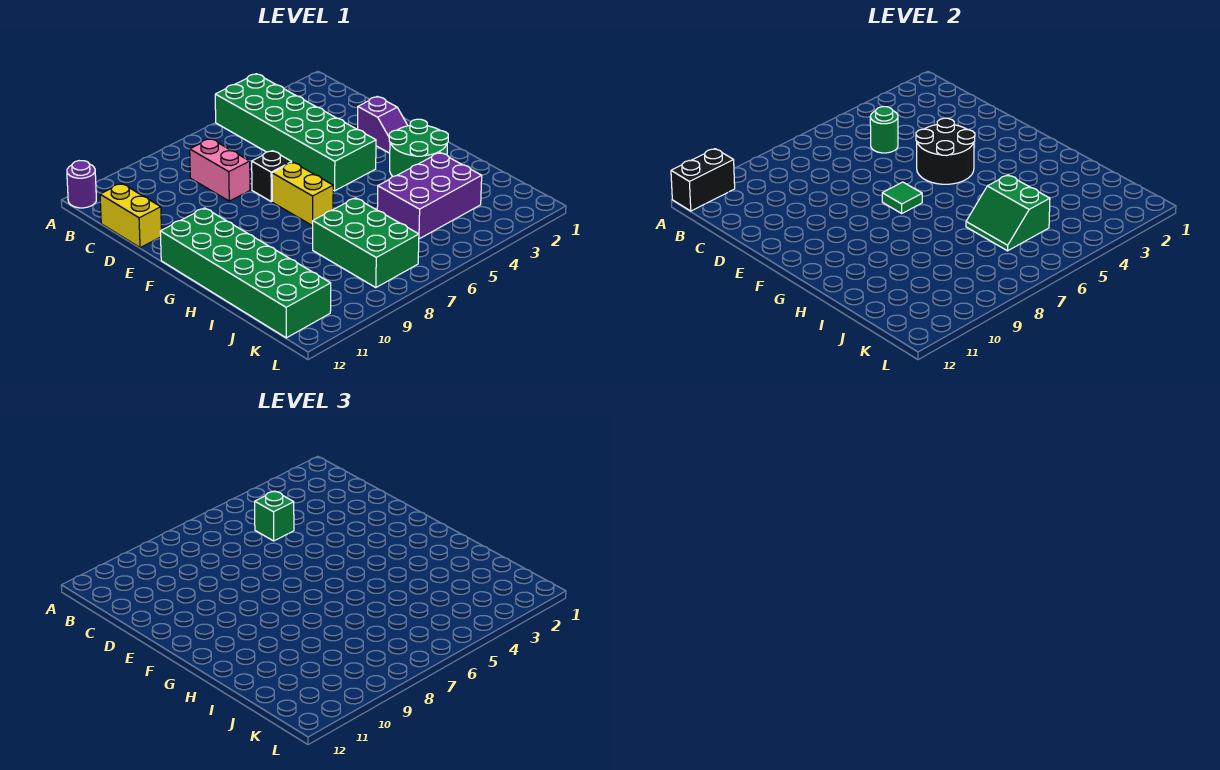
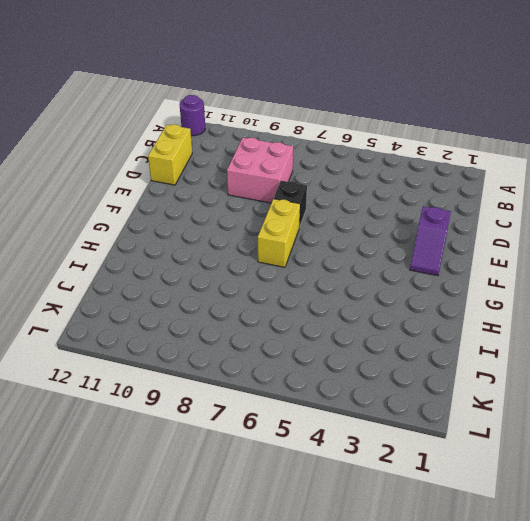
pink brick C8:D9 level 1 -> pink brick C8:D8 level 1
none -> green brick A4:F5 level 1
none -> green brick F11:K12 level 1
none -> green round brick G2:H3 level 1

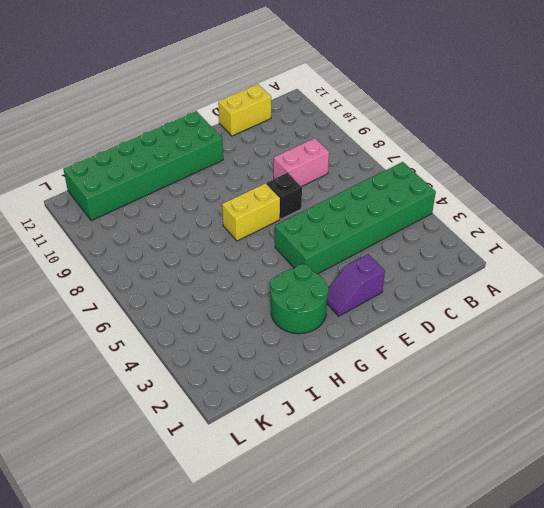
none -> purple round brick A12 level 1
none -> purple brick I3:J5 level 1
none -> green brick I7:K8 level 1

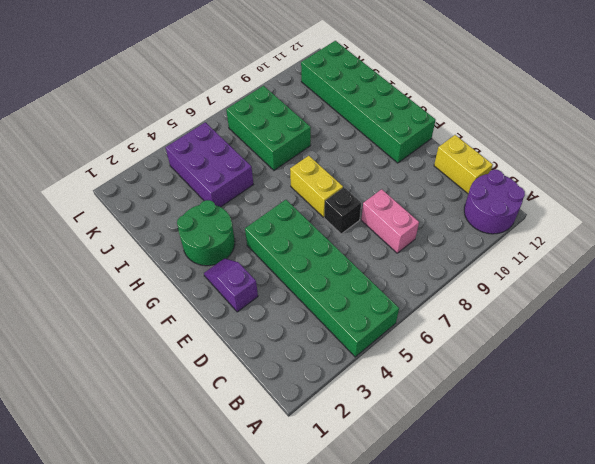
purple round brick A11:B12 level 1 -> purple round brick A12 level 1
purple brick I4:K5 level 1 -> purple brick I3:J5 level 1
none -> black brick A11:A12 level 2
none -> green round brick C5 level 2
none -> black round brick E4:F5 level 2

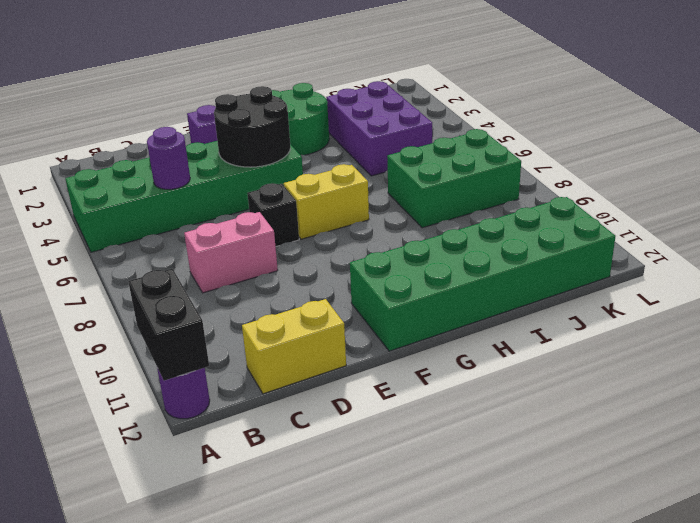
purple round brick C5 level 2 -> green round brick C5 level 2
none -> green tile F7 level 2
none -> green slope I5:J6 level 2 top 5
none -> green brick C5 level 3

